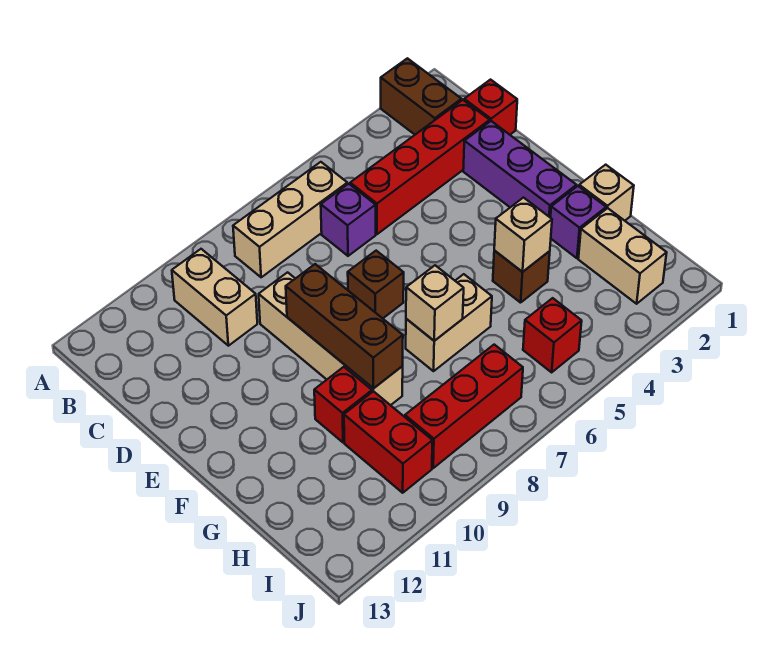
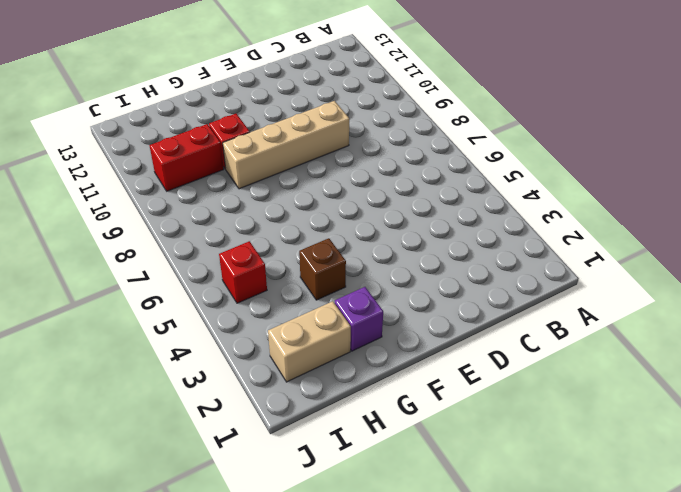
none -> brown brick A2:B2 level 1
none -> tan brick B6:B8 level 1
none -> tan brick B10:C10 level 1

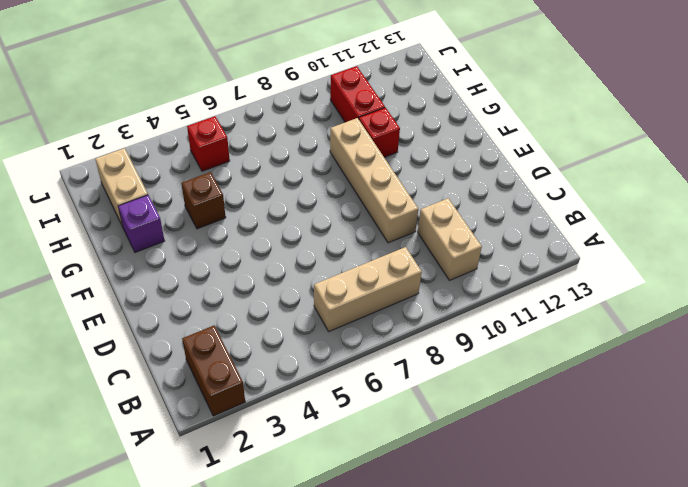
none -> red brick C1 level 1
none -> red brick C2:C5 level 1
none -> purple brick C6 level 1

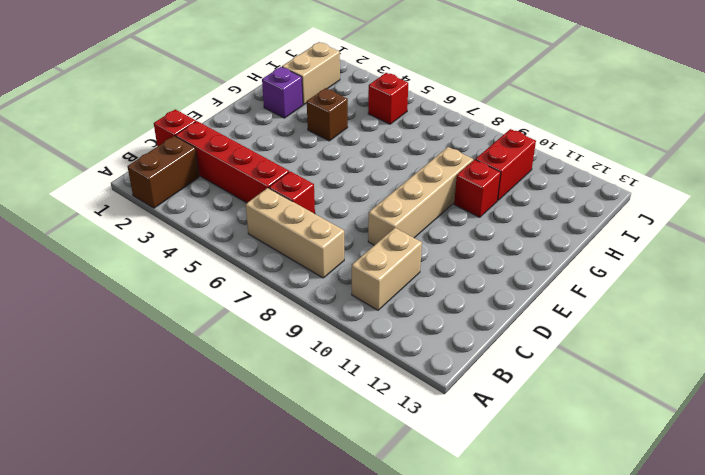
red brick C6 level 1 -> purple brick C6 level 1
none -> purple brick D2:F2 level 1
none -> brown brick E7 level 1
none -> tan brick G1 level 1

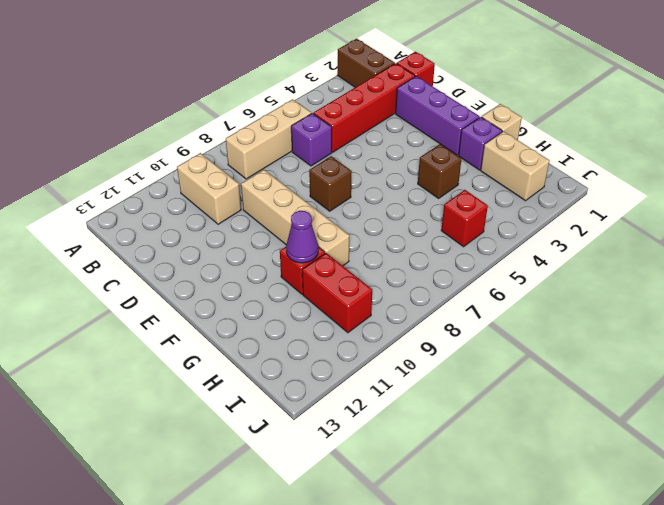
purple cone G10 level 2 -> none
none -> tan brick G6:G7 level 1
none -> red brick I7:I9 level 1
none -> brown brick E9:G9 level 2

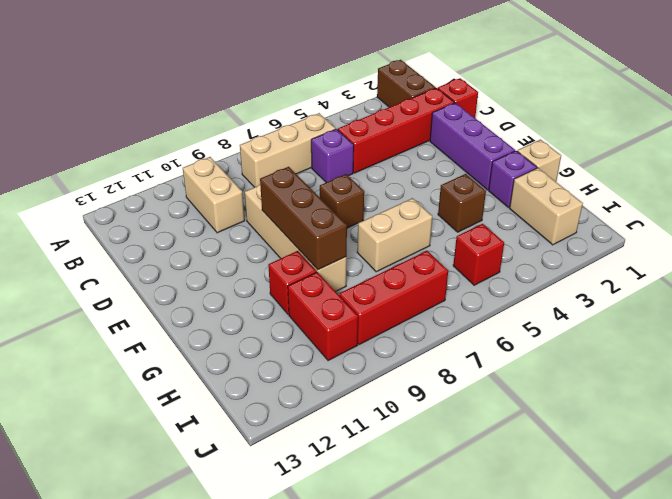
none -> tan brick G4 level 2
none -> tan brick G7 level 2

